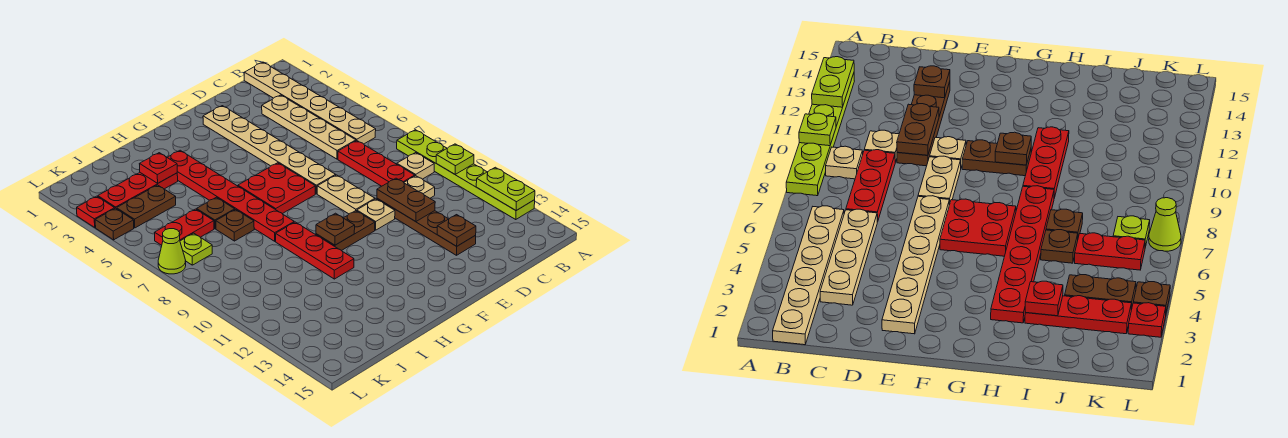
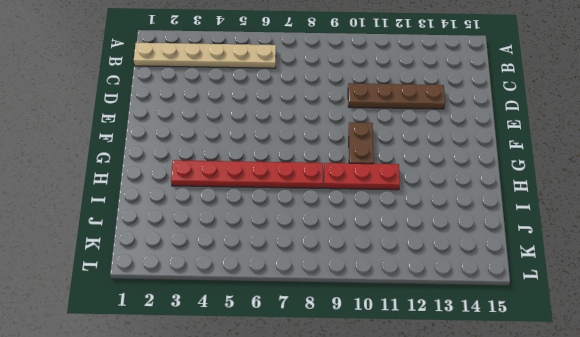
none -> lime plate A8:A13 level 1
none -> tan plate B9 level 1
none -> tan plate C3:C6 level 1

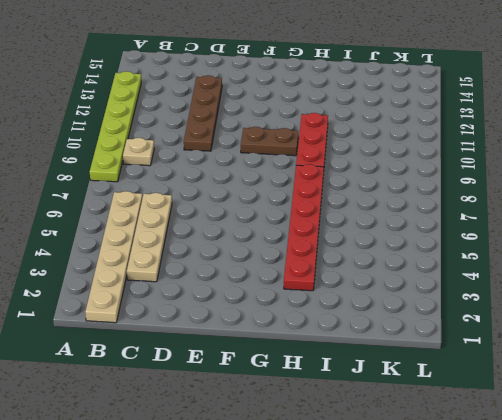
none -> red plate C7:C9 level 1
none -> tan plate C10 level 1
none -> tan plate E2:E7 level 1

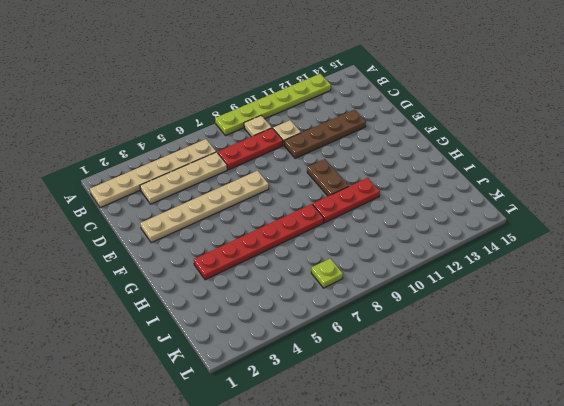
none -> tan plate E8:E9 level 1
none -> tan plate E10 level 1
none -> red plate F6:G7 level 1

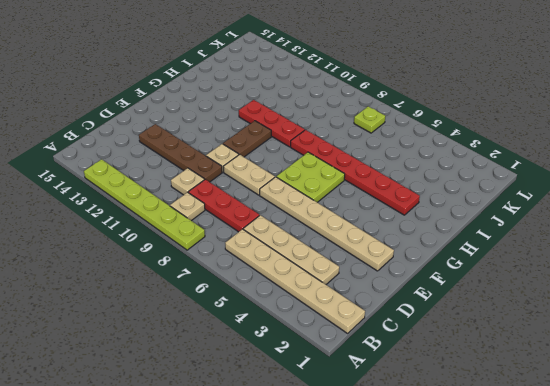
lime plate F6:G7 level 1 -> red plate F6:G7 level 1
none -> red plate I3:K3 level 1
none -> brown plate I6 level 1
none -> brown plate I7 level 1

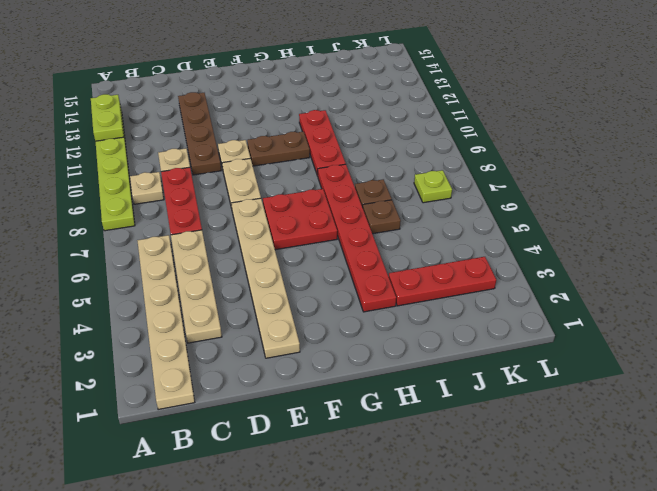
none -> brown plate J4:K4 level 1
none -> red plate J6:K6 level 1
none -> red plate L3 level 1

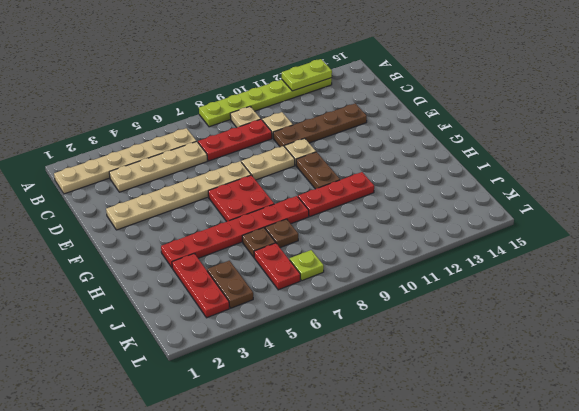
none -> red plate L3 level 1
none -> brown plate L4 level 1
none -> lime cone L7 level 1

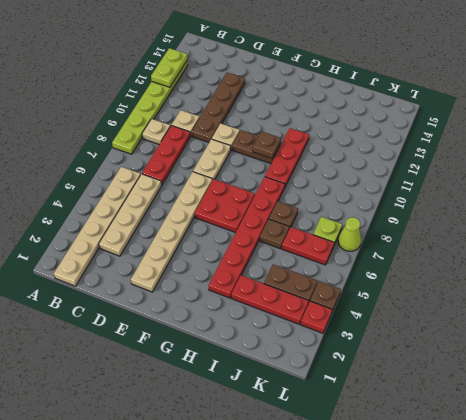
none -> lime plate A10 level 2
none -> brown plate D10:D11 level 2
none -> brown plate D13 level 2

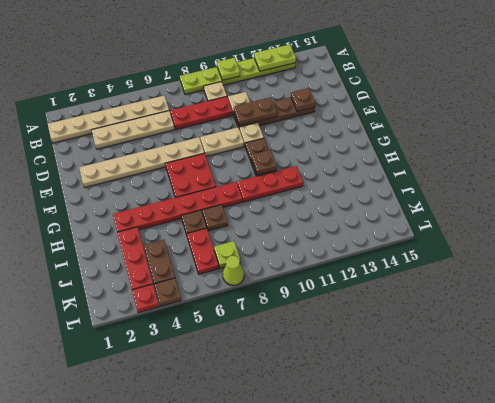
none -> red plate I3 level 2

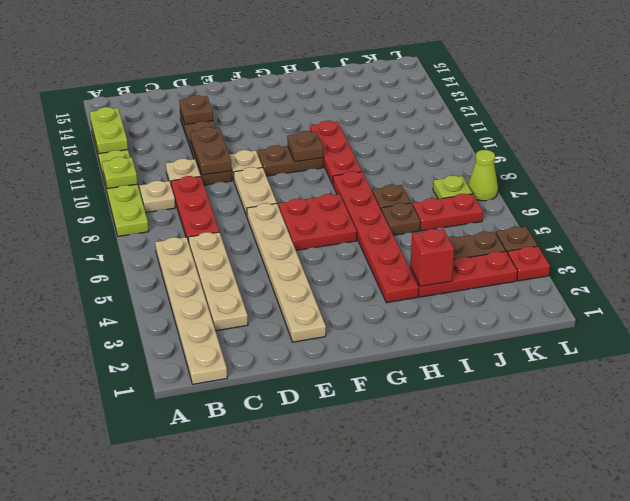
red brick I3 level 2 -> red plate I3 level 2

